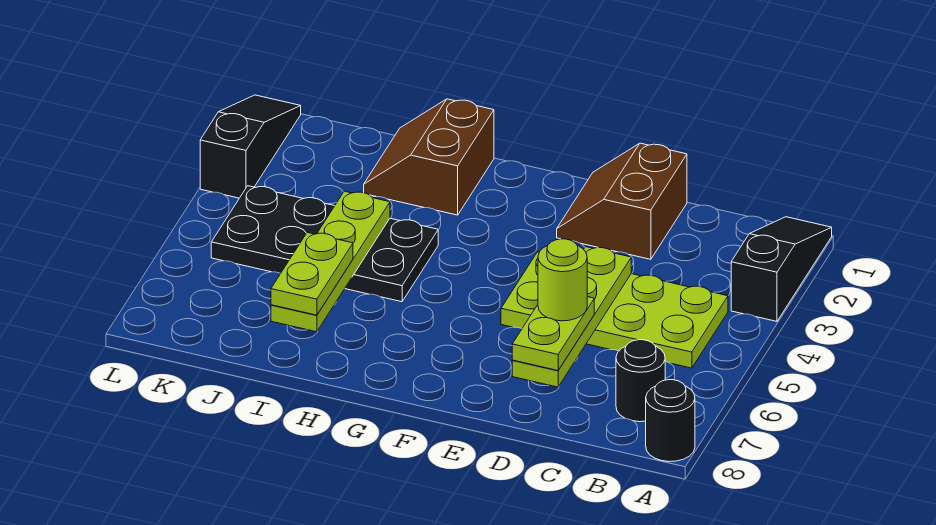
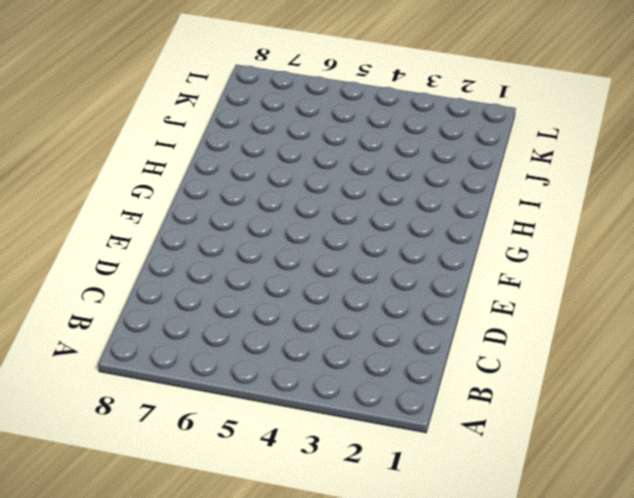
none -> black slope A1:A3 level 1 top 3
none -> black round brick A8 level 1
none -> lime plate B4:E5 level 1

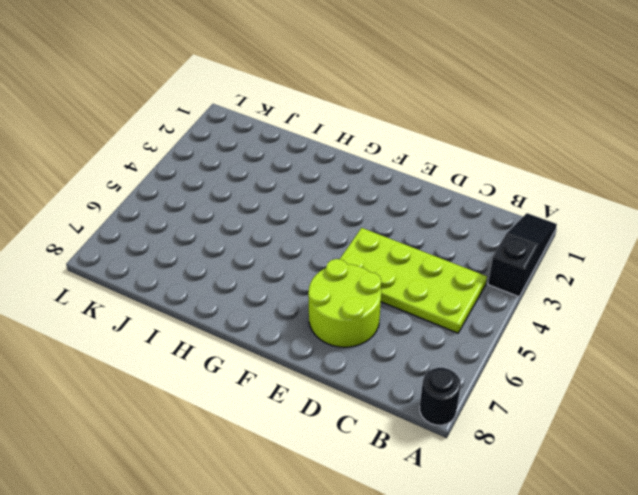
lime round brick D6:E7 level 1 -> none
none -> black round brick B7 level 1
none -> brown slope D1:E2 level 1 top D
none -> brown slope H1:I2 level 1 top H

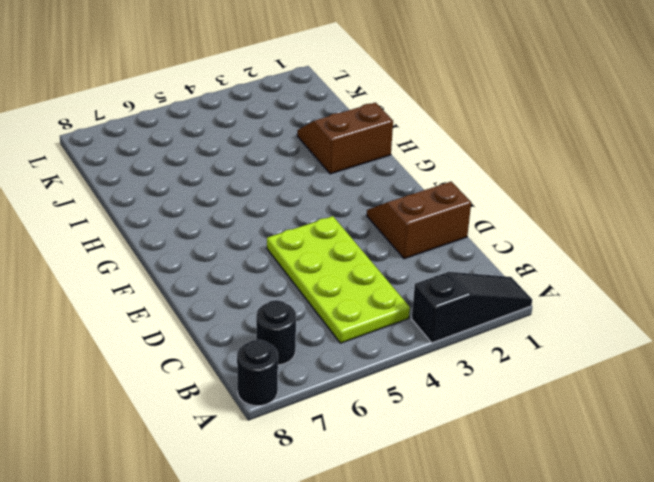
none -> black plate H4:K5 level 1
none -> black slope L1:L3 level 1 top 3
none -> lime plate D4:D7 level 2

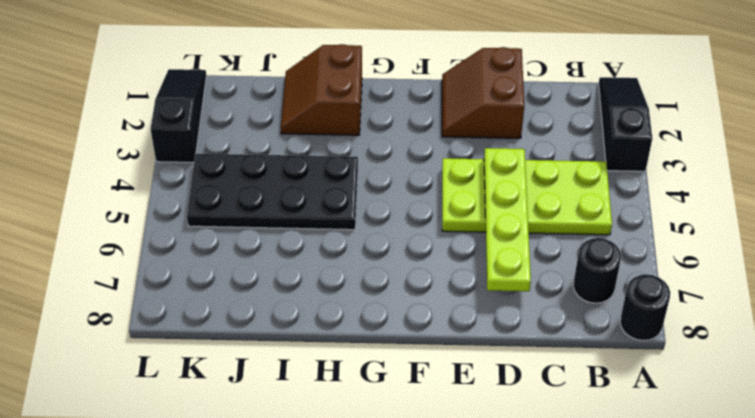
none -> lime plate I4:I7 level 2
none -> lime plate D6:D7 level 3
none -> lime plate I6:I7 level 3

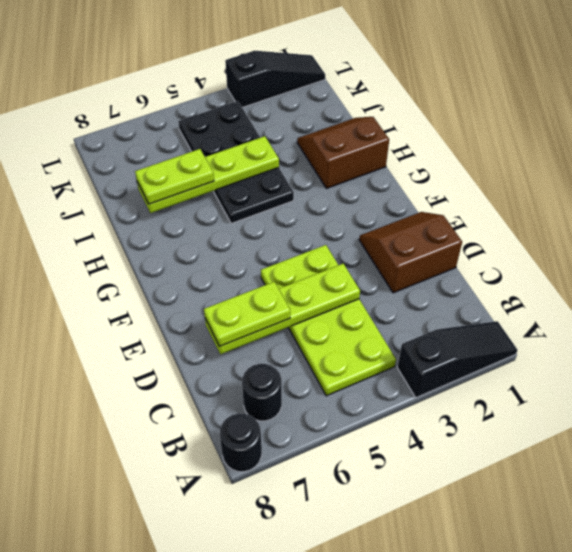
none -> lime round brick D6 level 4

